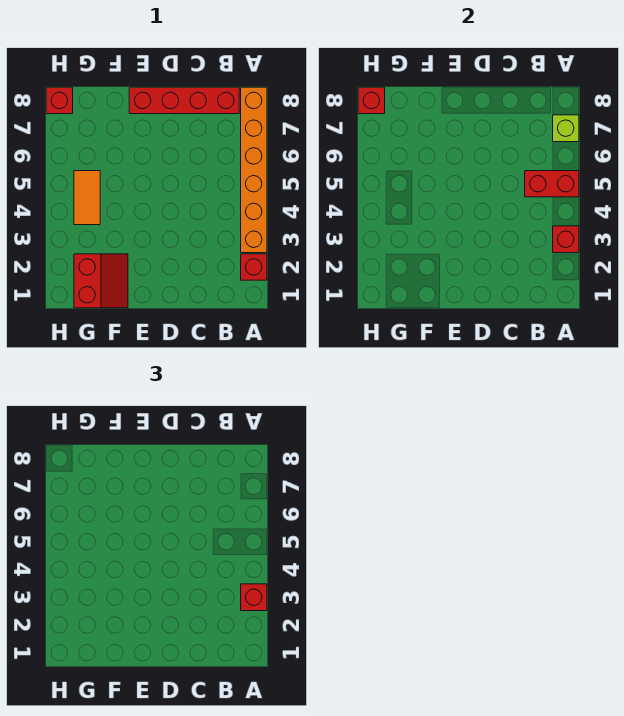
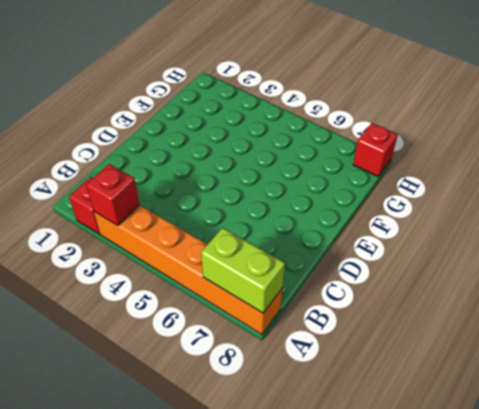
lime brick A7:A8 level 2 -> lime brick A7 level 2
none -> red brick B8:E8 level 1
none -> red slope F1:G2 level 1 top G

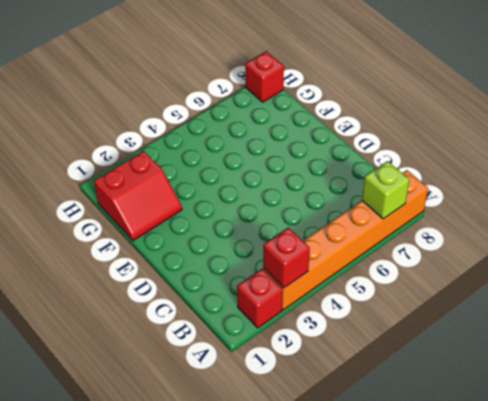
none -> red brick B8:E8 level 1
none -> orange tile G4:G5 level 1

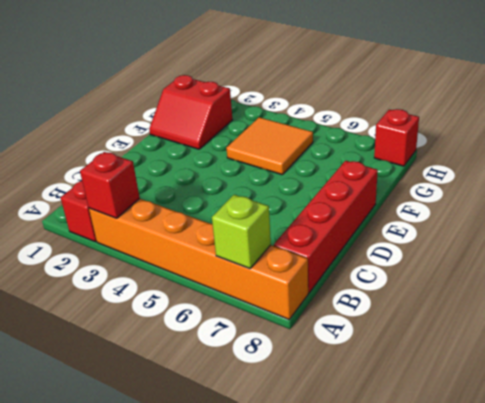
orange tile F4:G5 level 1 -> orange tile G4:G5 level 1
none -> red brick A5:B5 level 2
none -> red brick H8 level 2

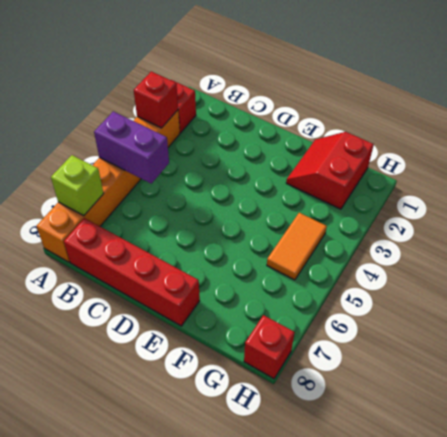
purple brick A5:B5 level 2 -> red brick A5:B5 level 2
none -> red brick H8 level 2
none -> red brick A3 level 3

